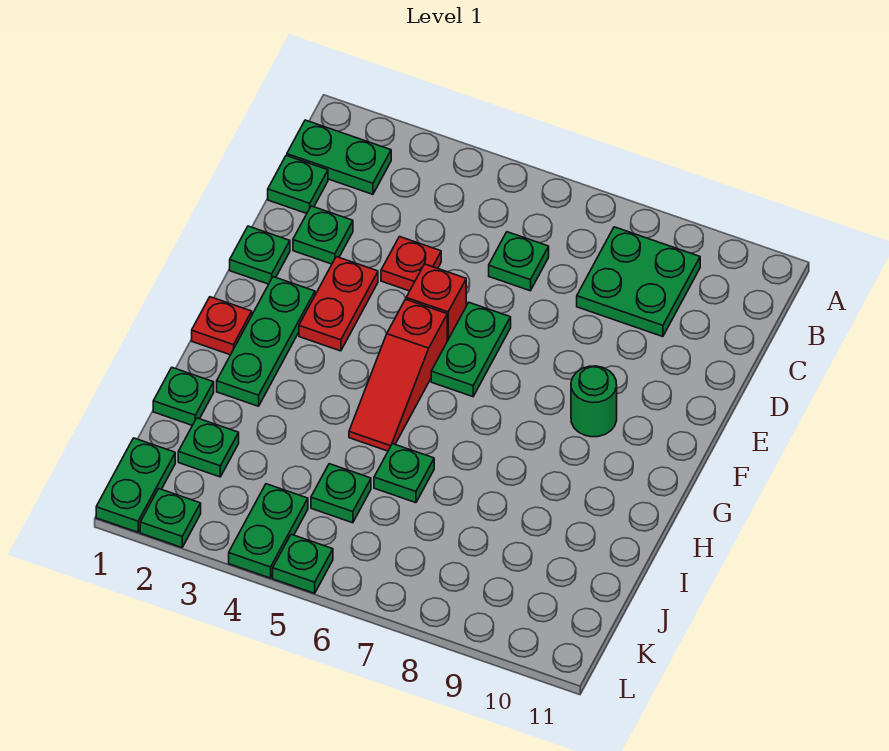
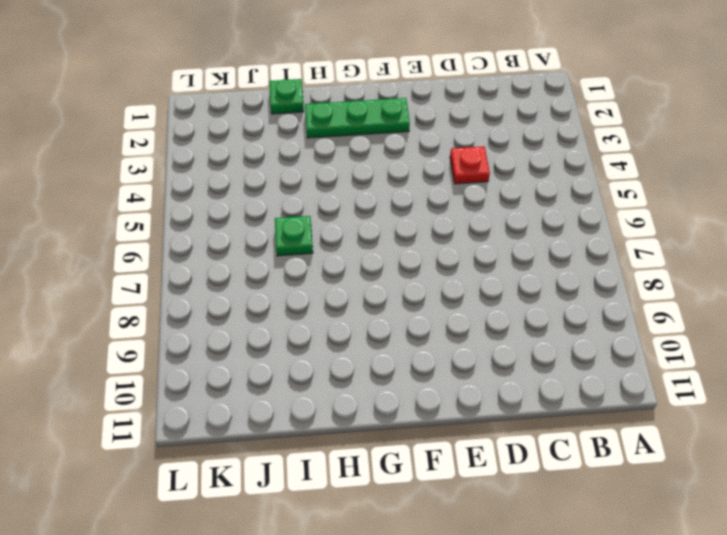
none -> green plate B1:B2 level 1
none -> green plate B8:C9 level 1
none -> green plate C1 level 1

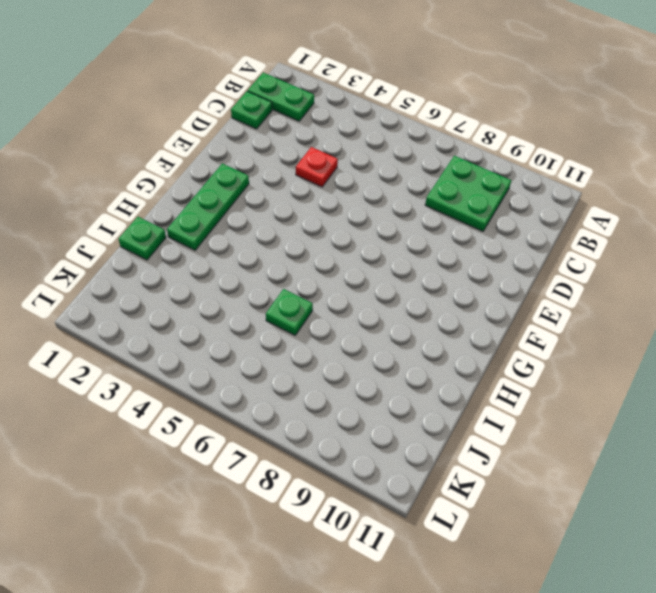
none -> green plate C6 level 1
none -> green plate D2 level 1
none -> green plate E1 level 1

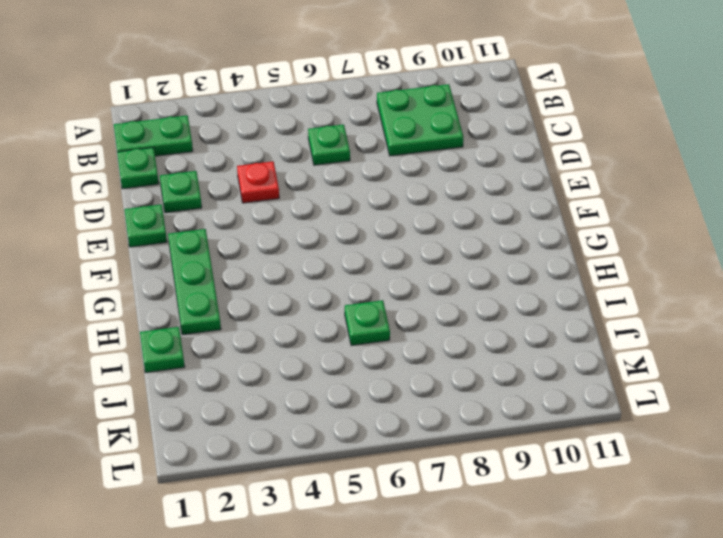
none -> red plate E3:F3 level 1
none -> red brick E5 level 1
none -> green plate E6:F6 level 1

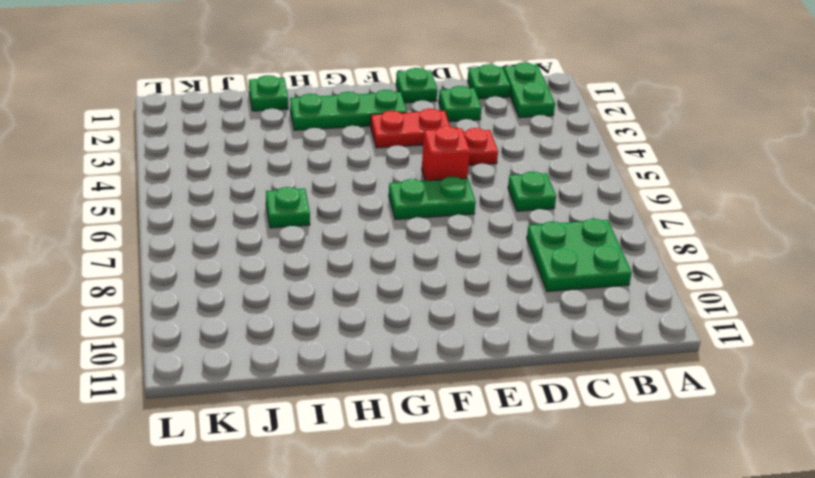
none -> red slope F5:H5 level 1 top F
none -> green round brick F9 level 1
none -> red plate G1 level 1

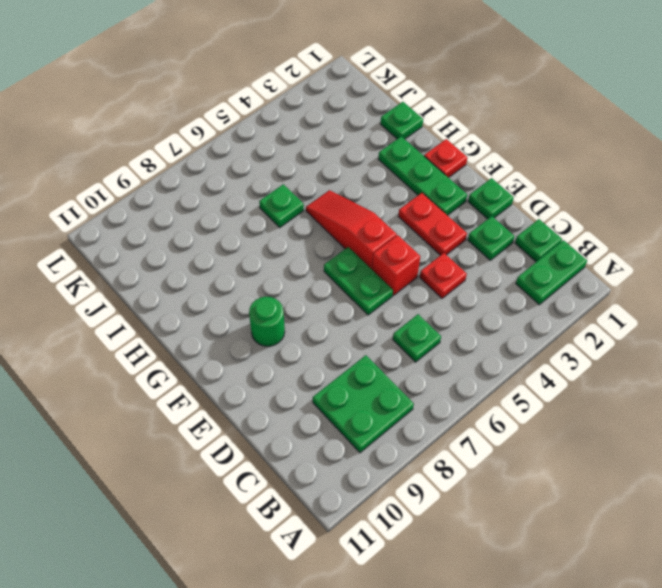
none -> green plate J2 level 1
none -> green plate J5 level 1
none -> green plate K1:L1 level 1

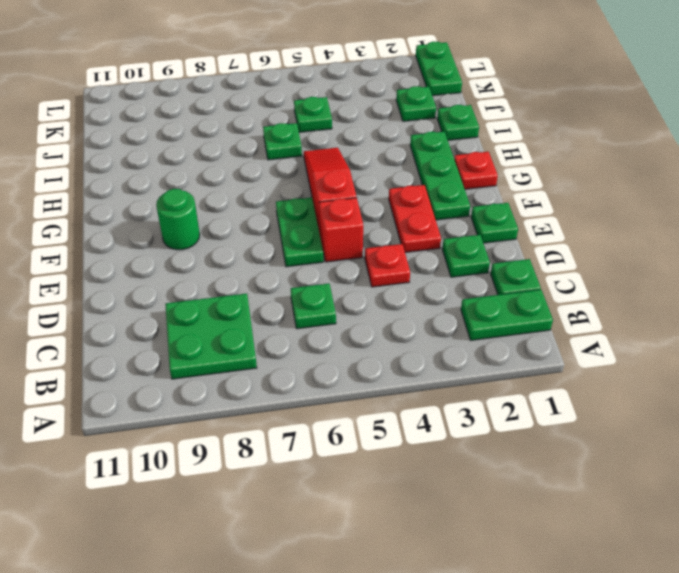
none -> green plate K4:L4 level 1
none -> green plate L2 level 1
none -> green plate L5 level 1

